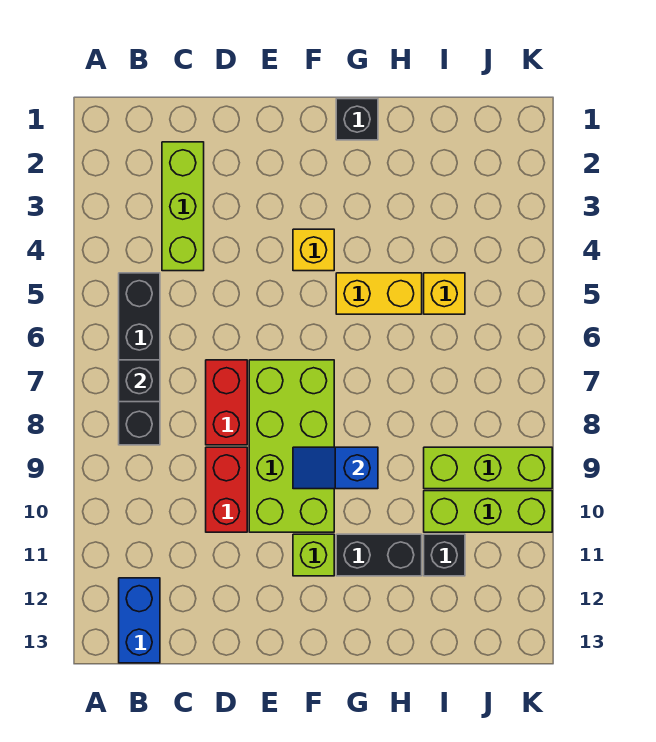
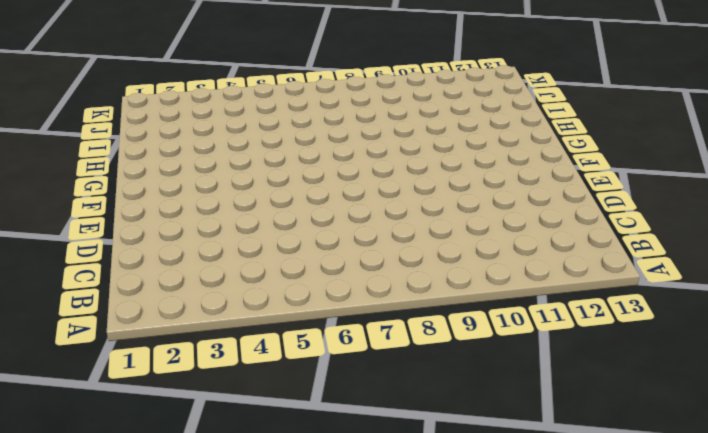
none -> black brick B5:B8 level 1
none -> blue brick B12:B13 level 1
none -> lime brick C2:C4 level 1

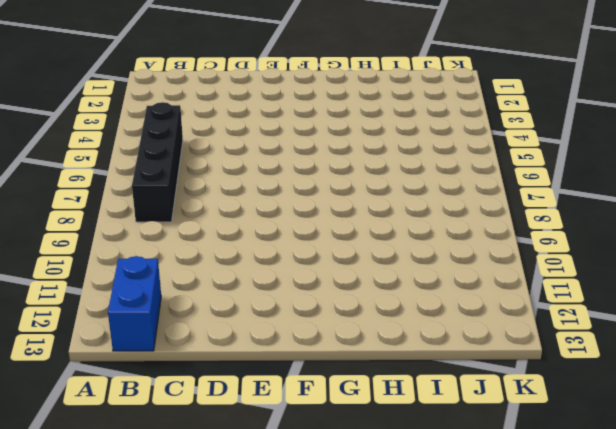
none -> lime brick C2:C4 level 1
none -> red brick D7:D8 level 1
none -> red brick D9:D10 level 1

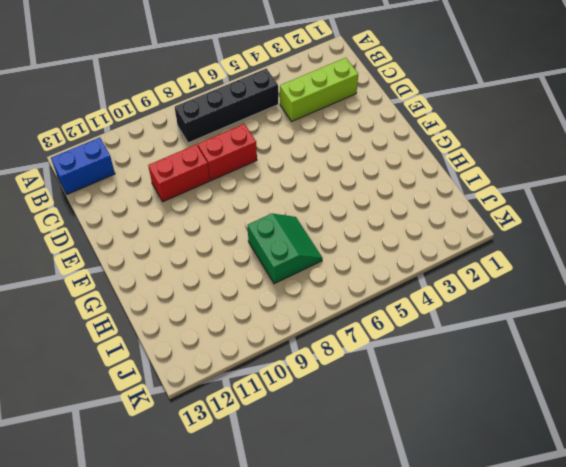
green slope H7:I8 level 1 top 8 -> none
none -> lime brick E7:F10 level 1
none -> yellow brick F4 level 1
none -> lime brick F11 level 1

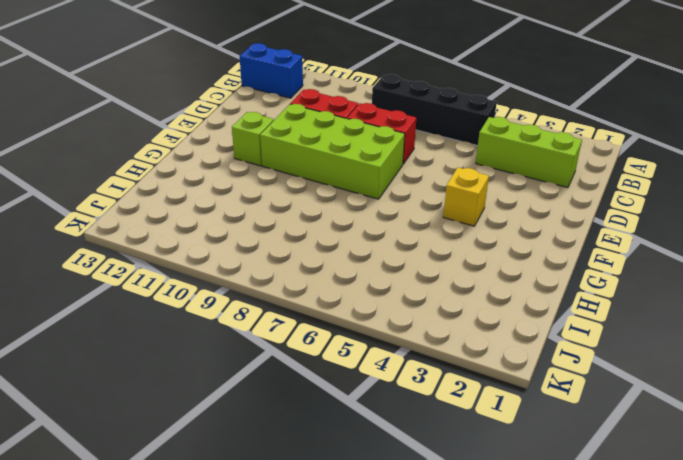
none -> black brick G1 level 1
none -> yellow brick G5:H5 level 1
none -> black brick G11:H11 level 1

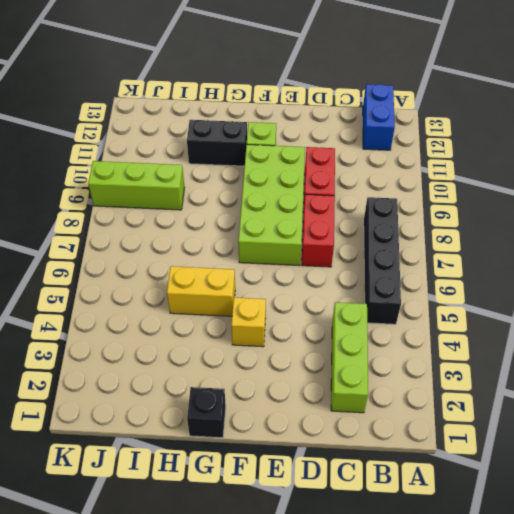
none -> yellow brick I5 level 1
none -> lime brick I10:K10 level 1
none -> black brick I11 level 1

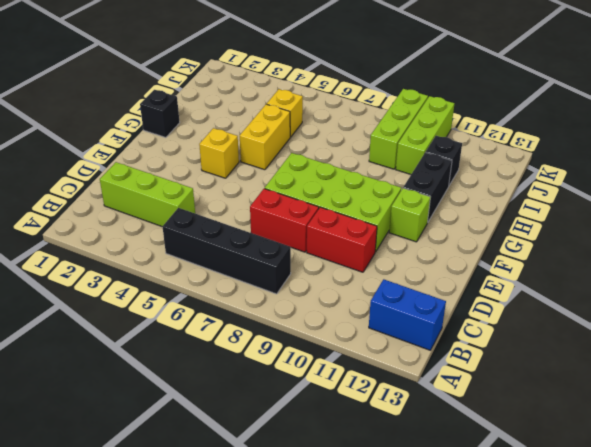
none -> black brick B7 level 2
none -> blue slope F9:G9 level 2 top G

